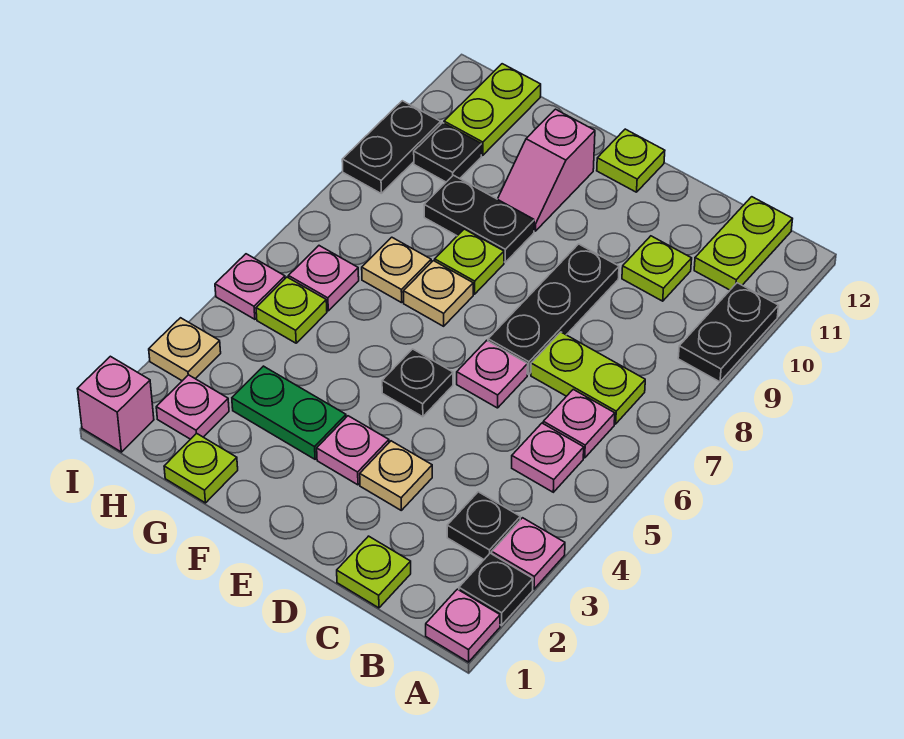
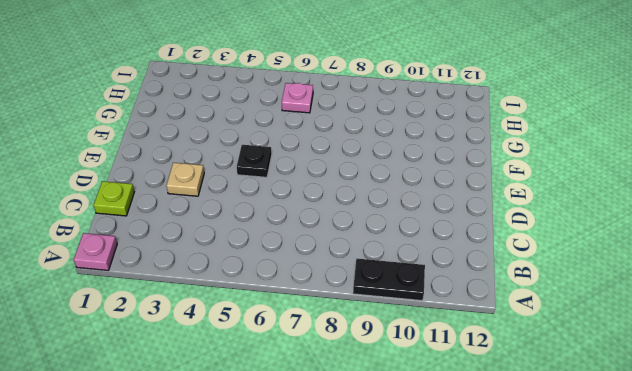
none -> black plate A2 level 1
none -> pink plate A3 level 1
none -> black plate B3 level 1
none -> pink plate B5 level 1

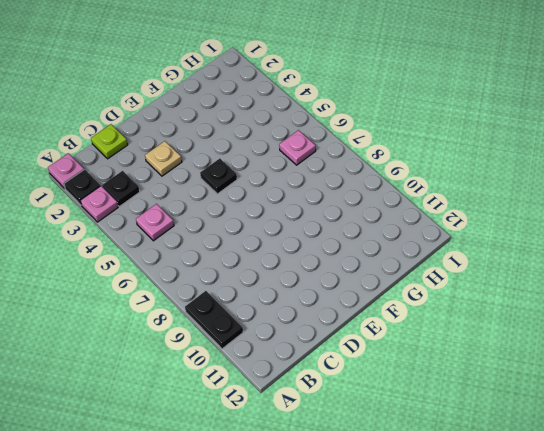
none -> pink plate B6 level 1
none -> lime plate B7:C7 level 1
none -> lime plate B11:B12 level 1
none -> lime plate C10 level 1

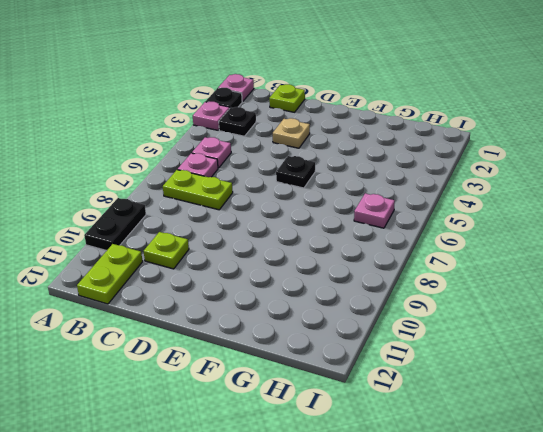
none -> pink plate D6 level 1
none -> black plate D7:D9 level 1
none -> pink plate E3 level 1
none -> lime plate E12 level 1

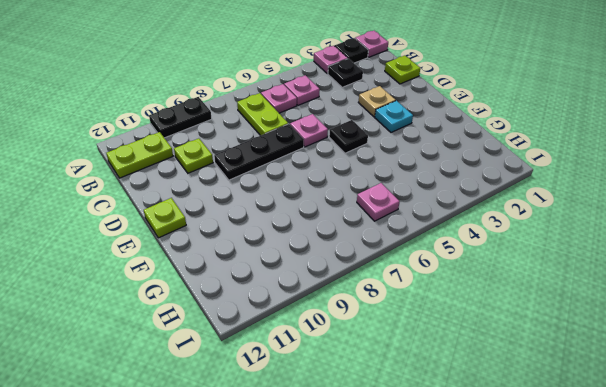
cyan plate E3 level 1 -> pink plate E3 level 1
none -> green plate F3:G3 level 1
none -> tan plate F7 level 1
none -> lime plate F8 level 1
none -> black plate F9:G9 level 1

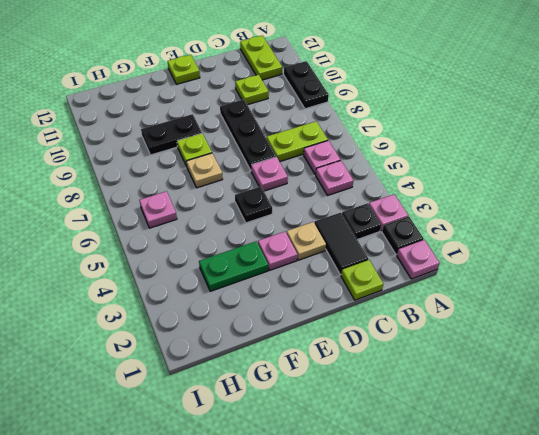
black tile C2:C3 level 1 -> none
none -> pink slope F10:F11 level 1 top 11
none -> lime plate G1 level 1
none -> tan plate G7 level 1
none -> pink plate H2 level 1

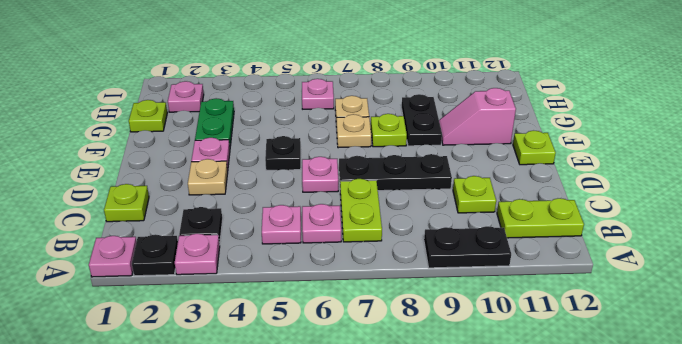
none -> lime plate H5 level 1
none -> black plate H10 level 1
none -> lime plate H11:H12 level 1
none -> pink brick I1 level 1

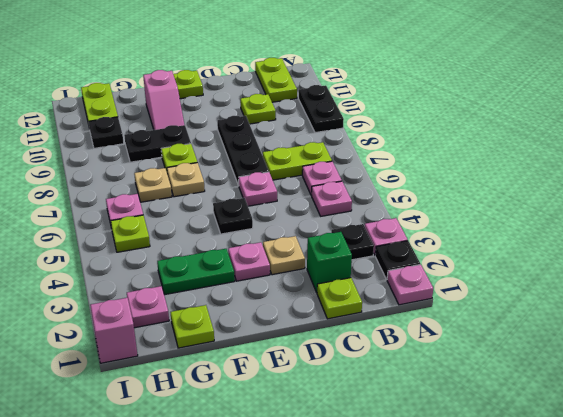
green brick C2 level 1 -> none
none -> tan plate I3 level 1
none -> pink plate I5 level 1
none -> black plate I9:I10 level 1

